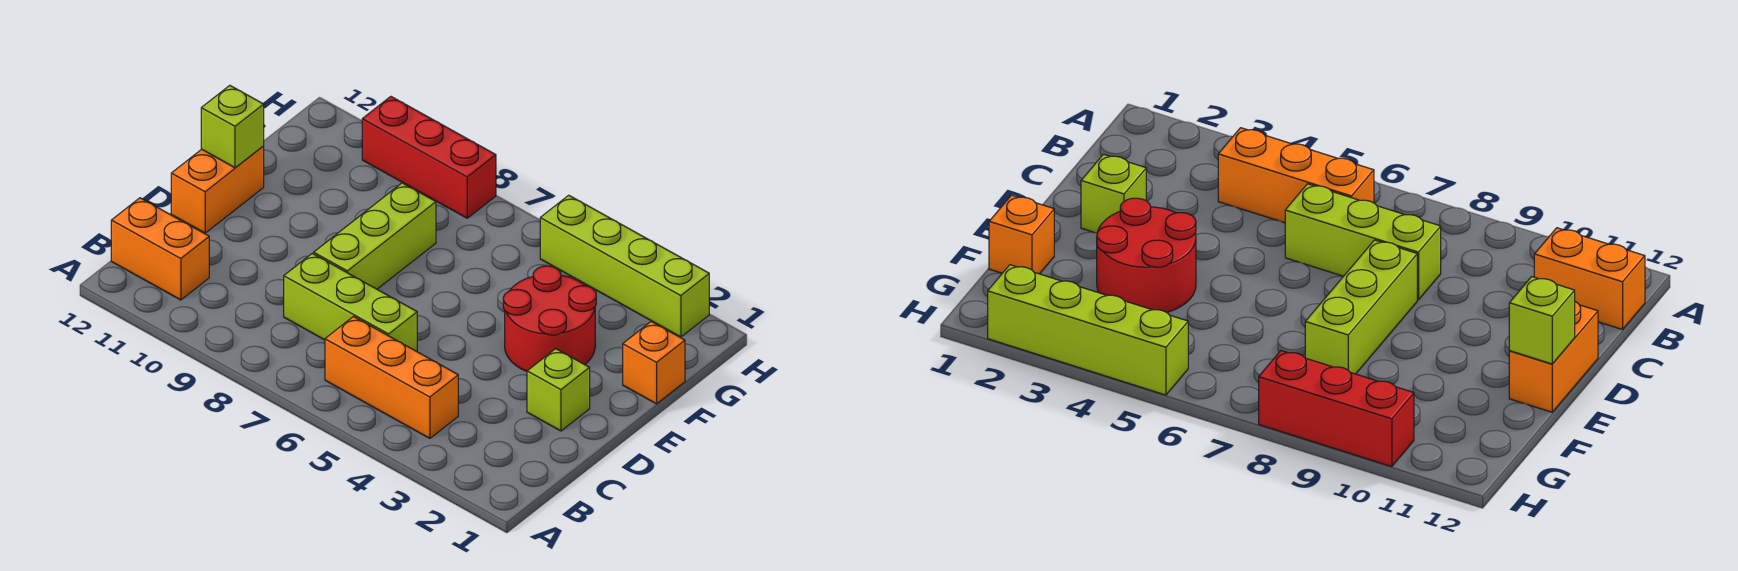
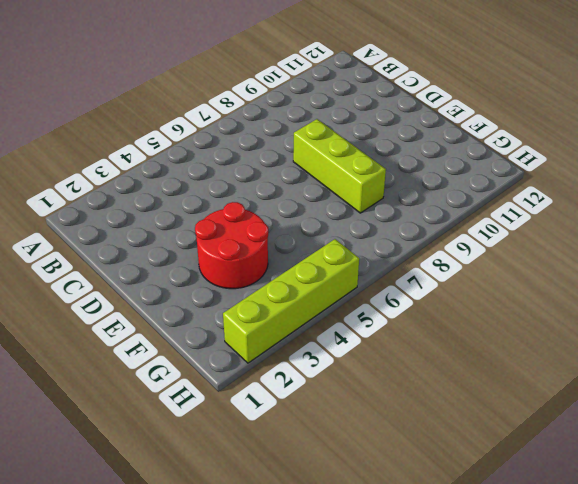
none -> orange brick B4:B6 level 1
none -> orange brick B11:B12 level 1

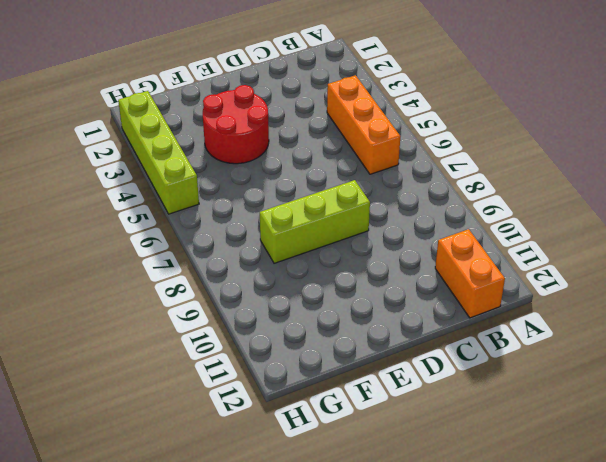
none -> lime brick C6:C8 level 1
none -> lime brick D2 level 1

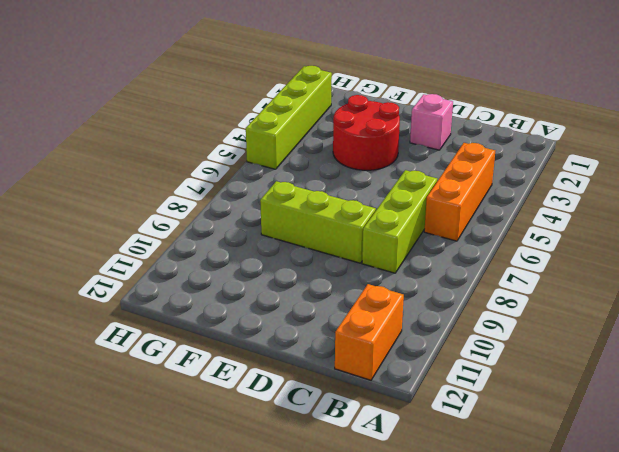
pink brick D2 level 1 -> lime brick D2 level 1
none -> orange brick D12:E12 level 1
none -> orange brick F1 level 1

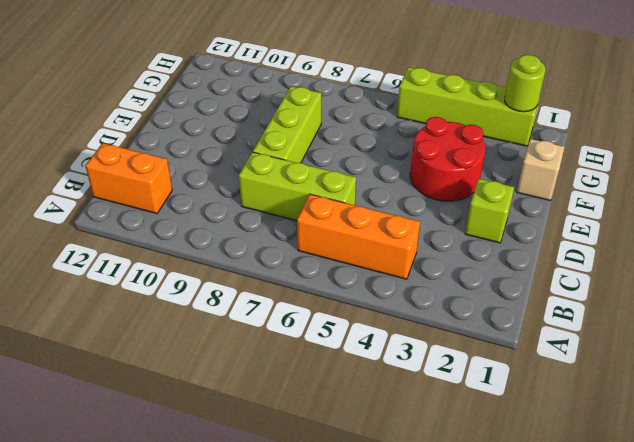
tan brick F1 level 1 -> orange brick F1 level 1
lime round brick H2 level 2 -> none
none -> orange brick D12:E12 level 1
none -> red brick H8:H10 level 1

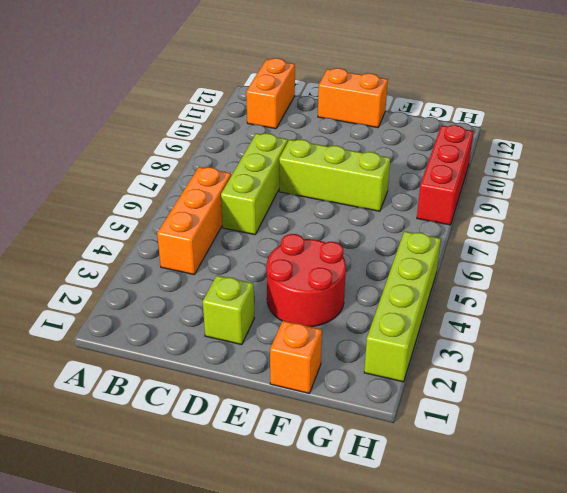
none -> lime brick E12 level 2

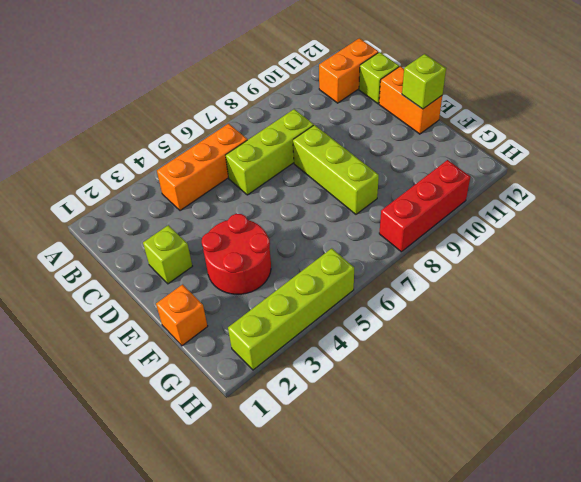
lime brick C12 level 1 -> none

